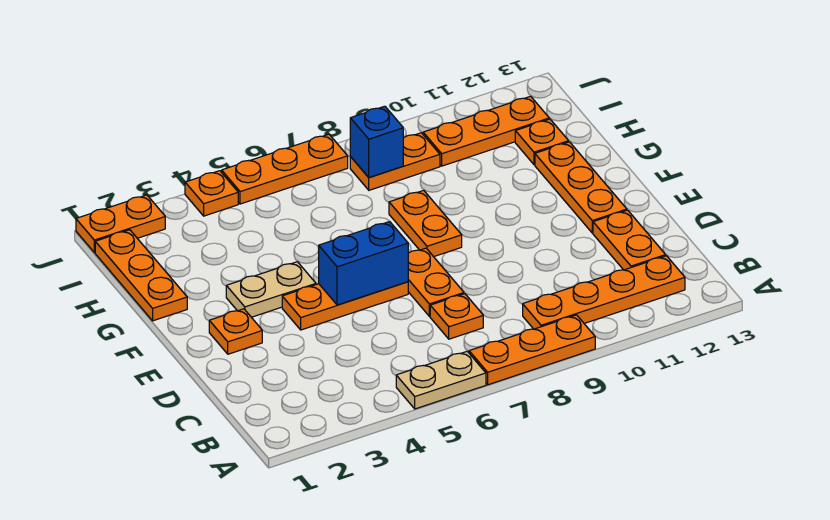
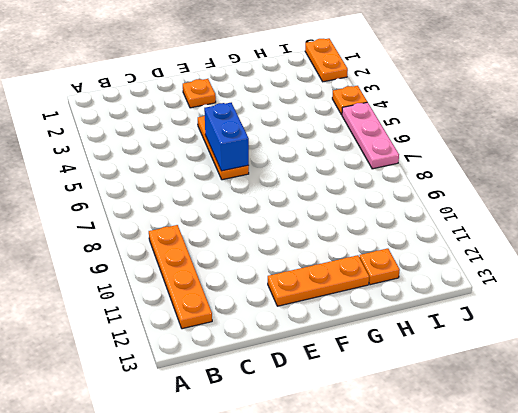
pink plate J5:J7 level 1 -> orange plate J5:J7 level 1
none -> tan plate A5:A6 level 1
none -> orange plate A7:A9 level 1
none -> orange plate C7 level 1

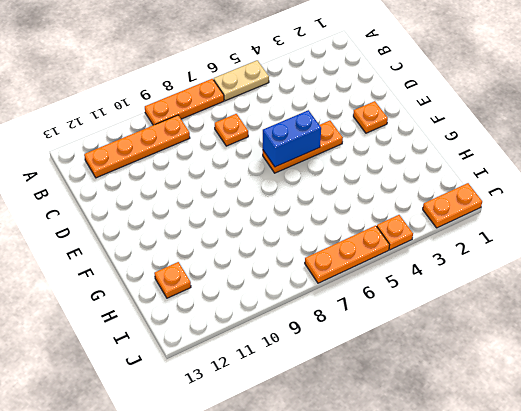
none -> orange plate C12:D12 level 1
none -> orange plate D7:E7 level 1
none -> orange plate E12:G12 level 1

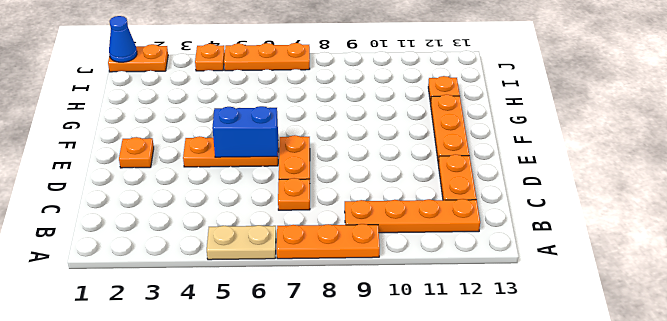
blue cone J1 level 2 -> none
none -> tan plate F3:F4 level 1
none -> orange plate F8:G8 level 1
none -> orange plate G1:I1 level 1

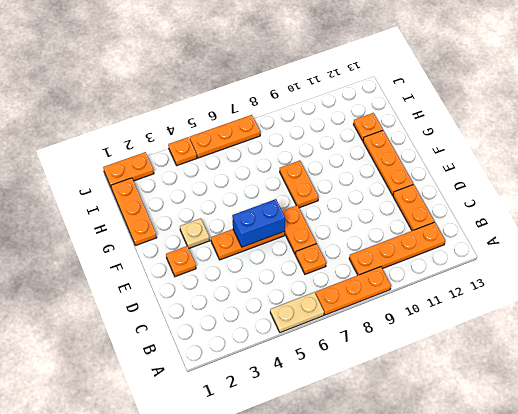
tan plate F3 level 1 -> tan plate F3:F4 level 1
none -> orange plate I8:I9 level 1
none -> orange plate I10:I12 level 1
none -> blue brick I8 level 2

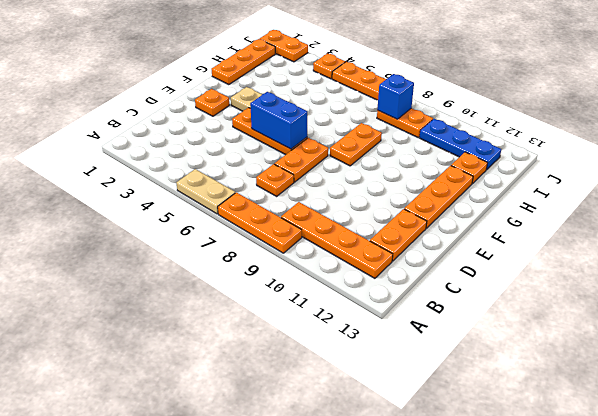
blue plate I10:I12 level 1 -> orange plate I10:I12 level 1

